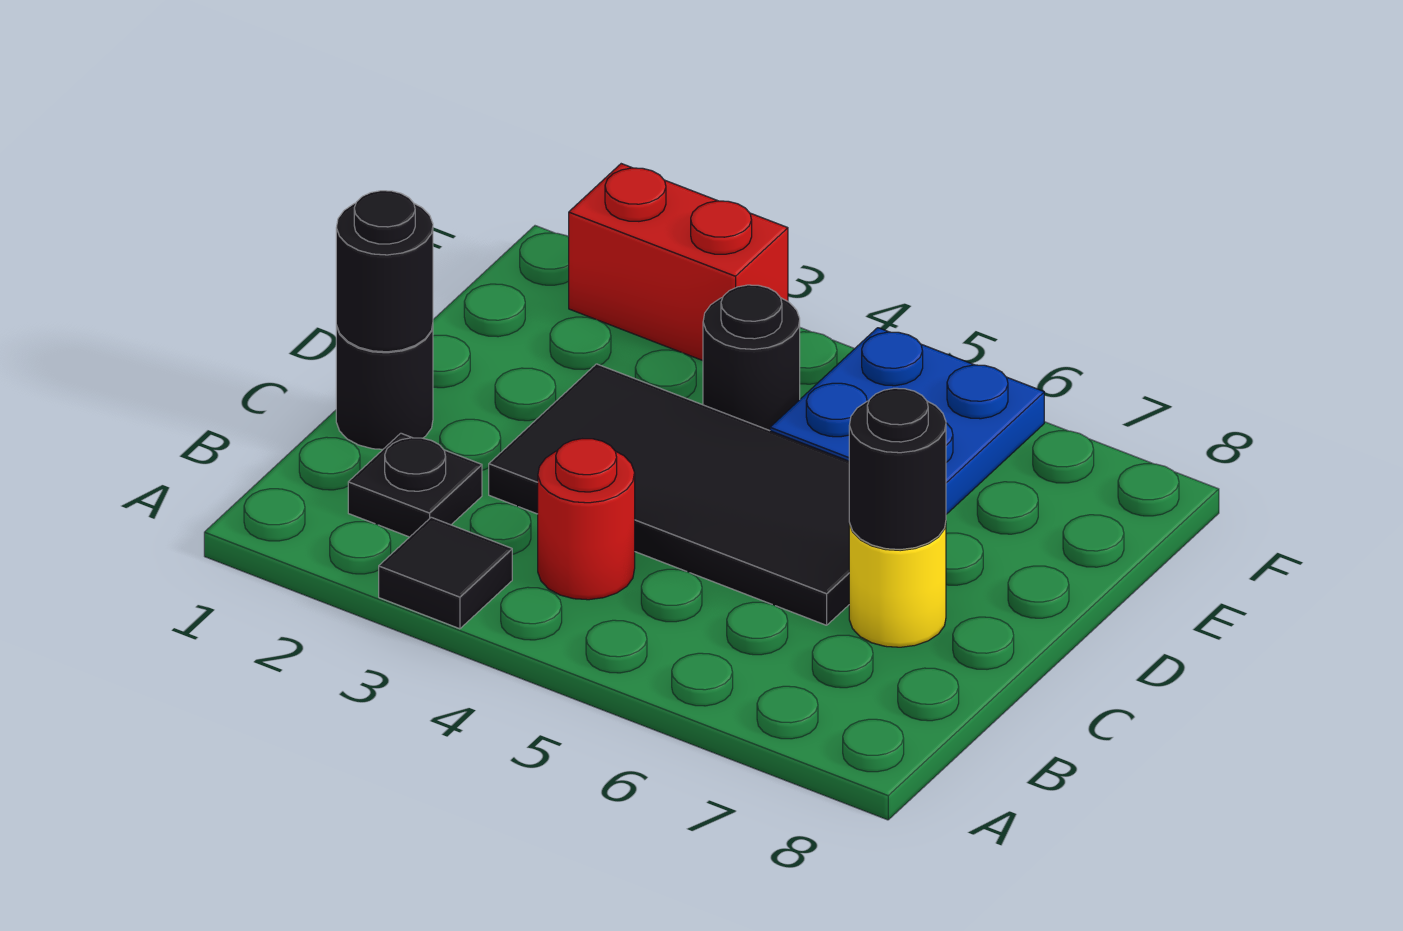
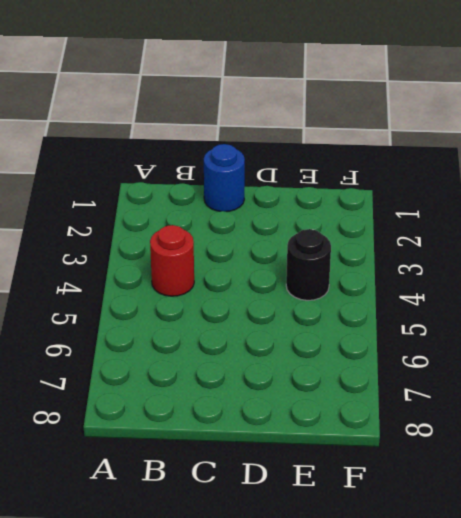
blue round brick C1 level 1 -> black round brick C1 level 1
none -> black tile A3 level 1
none -> black plate B2 level 1

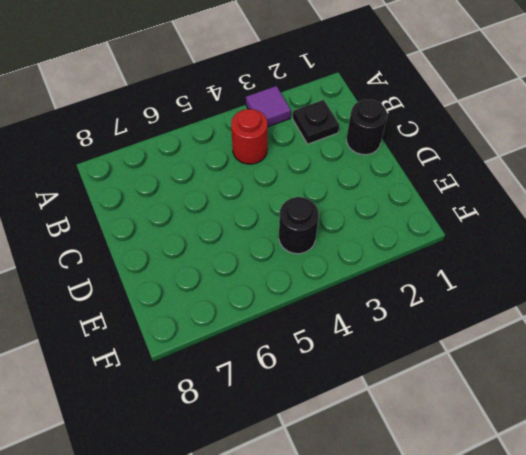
purple tile A3 level 1 -> black tile A3 level 1
none -> black tile C3:D6 level 1
none -> yellow round brick C7 level 1

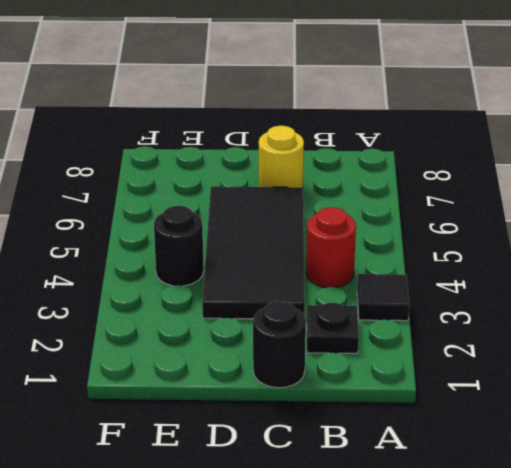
none -> blue plate E5:F6 level 1
none -> red brick F2:F3 level 1

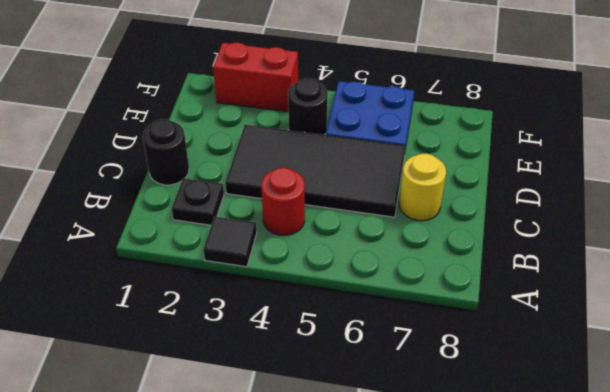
none -> black round brick C1 level 2
none -> black round brick C7 level 2

